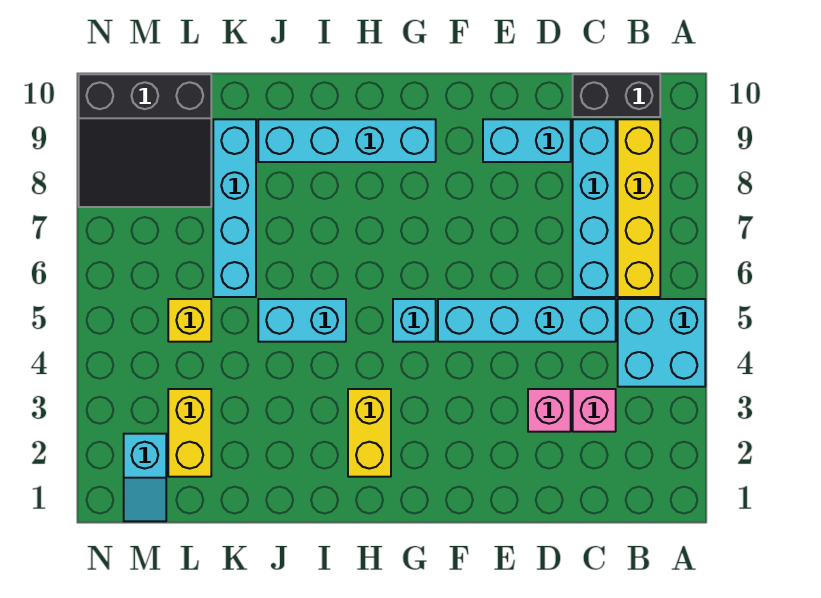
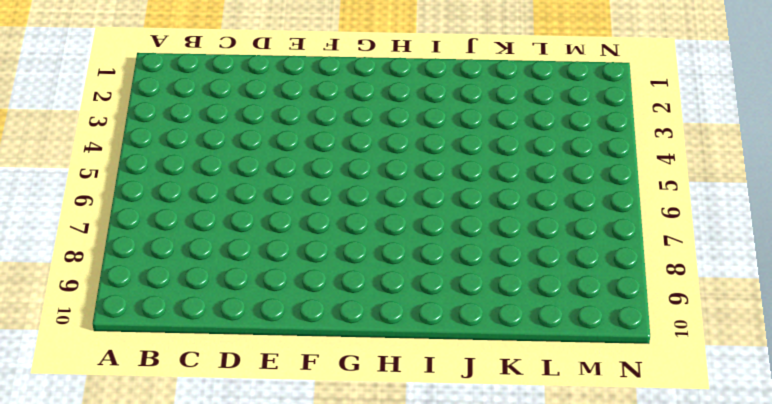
none -> cyan brick A4:B5 level 1
none -> yellow brick B6:B9 level 1
none -> black brick B10:C10 level 1

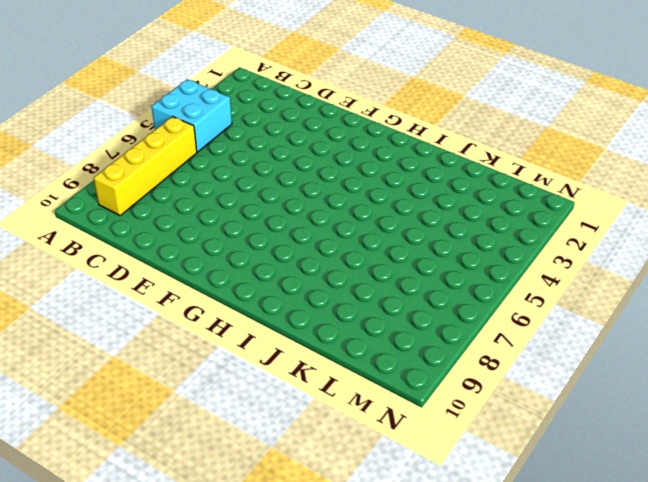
none -> black brick B10:C10 level 1
none -> pink brick C3 level 1
none -> cyan brick C5:F5 level 1

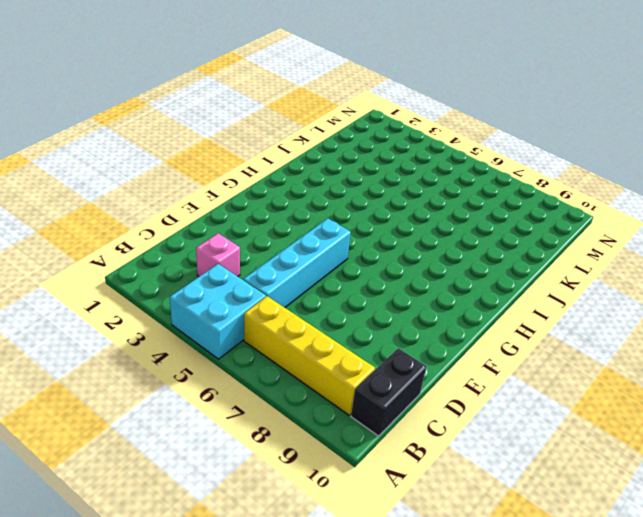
none -> cyan brick C6:C9 level 1
none -> pink brick D3 level 1
none -> cyan brick D9:E9 level 1

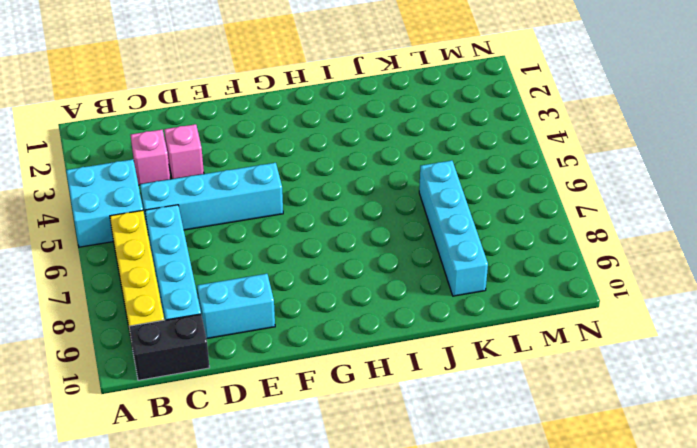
none -> cyan brick G5 level 1
none -> cyan brick G9:J9 level 1
none -> yellow brick H2:H3 level 1

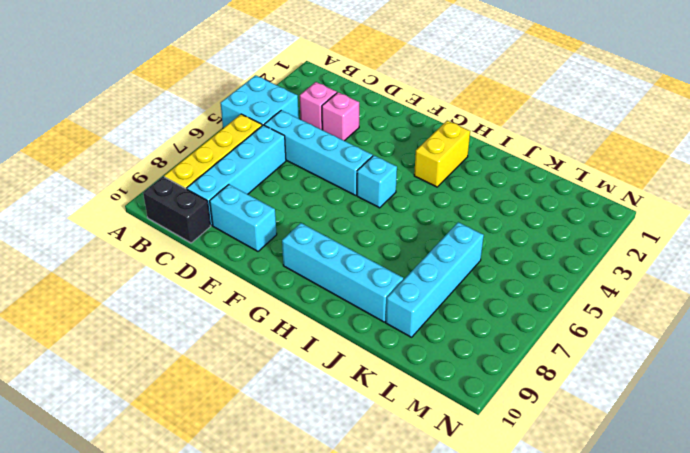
none -> cyan brick I5:J5 level 1
none -> yellow brick L2:L3 level 1
none -> yellow brick L5 level 1

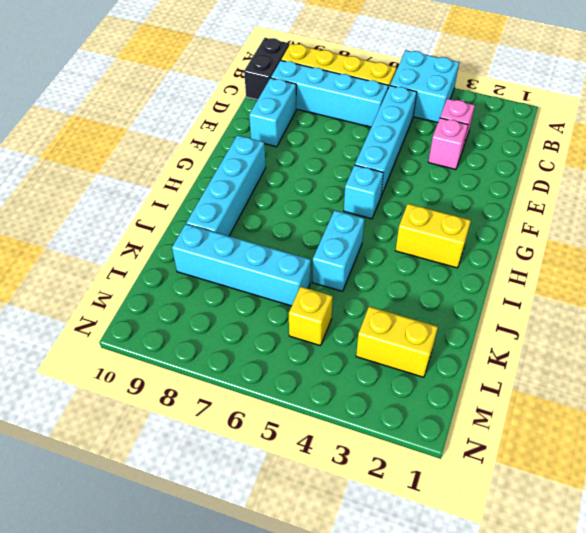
none -> black slope L8:N10 level 1 top 10
none -> cyan slope M1:M2 level 1 top 2

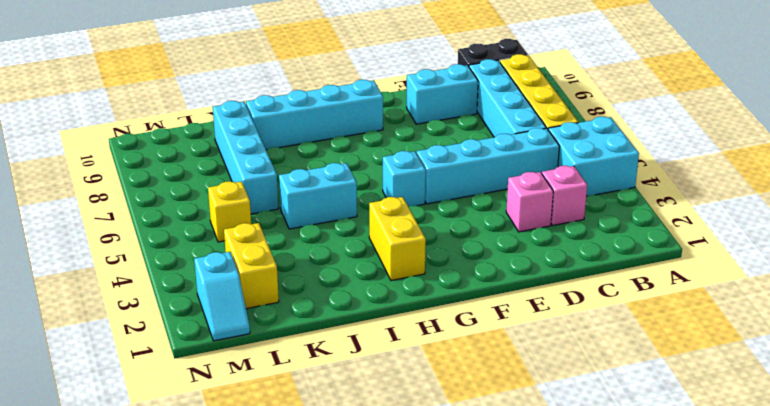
none -> black slope L8:N10 level 1 top 10

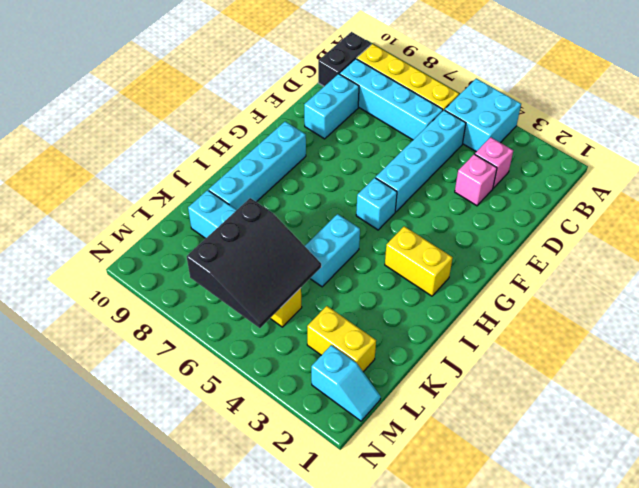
black slope K5:M7 level 2 top 7 -> black slope L8:N10 level 1 top 10

